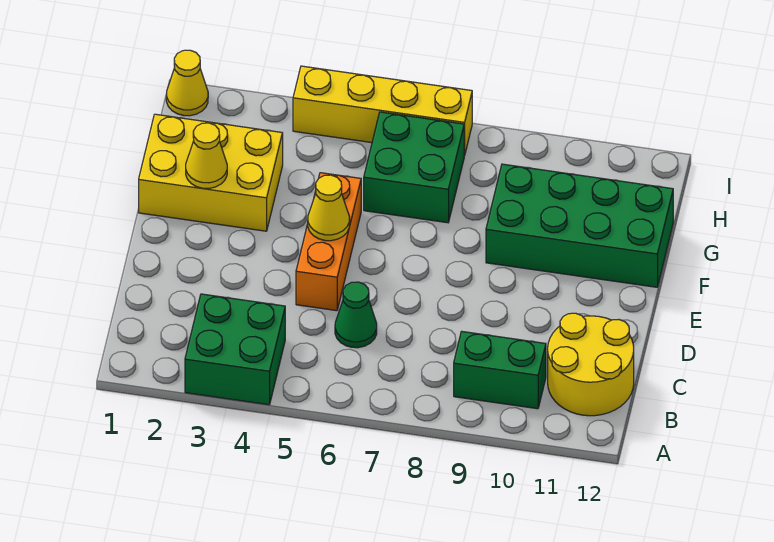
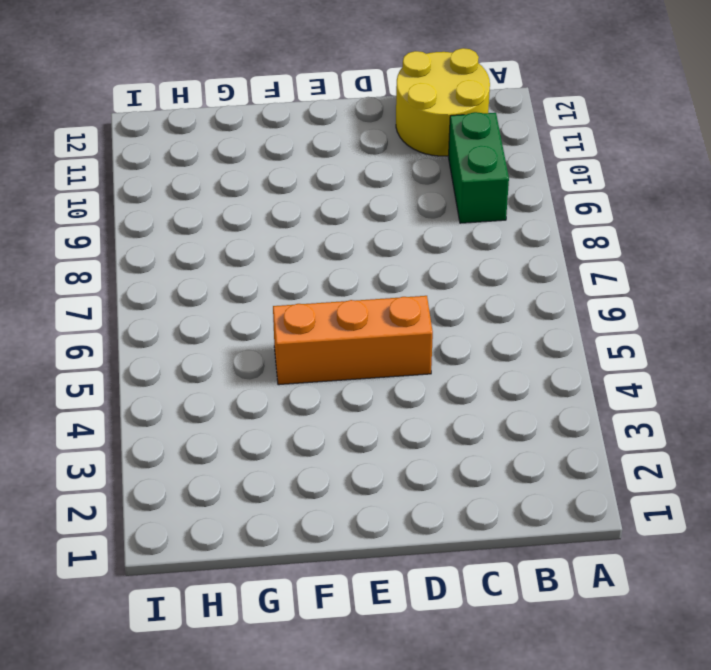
none -> green brick A3:B4 level 1
none -> green cone C6 level 1
none -> yellow brick F1:G3 level 1

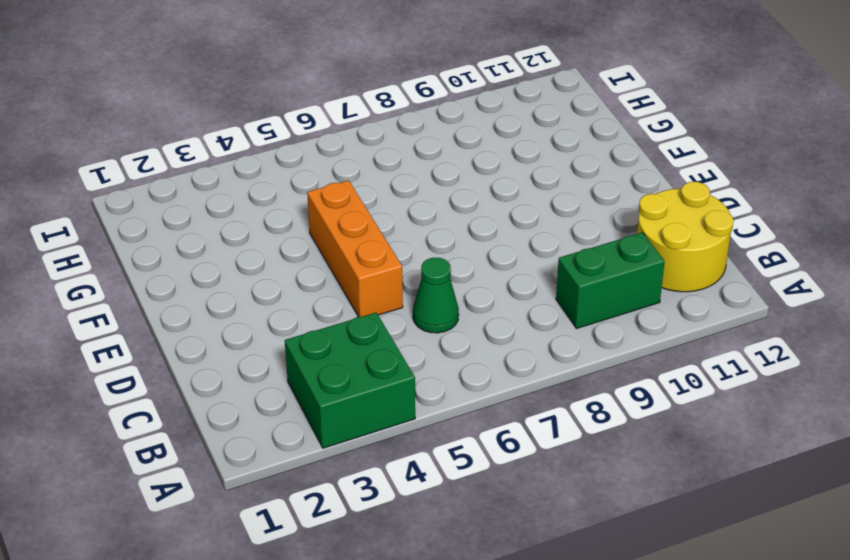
none -> yellow brick F1:G3 level 1
none -> green brick F9:G12 level 1
none -> green brick G6:H7 level 1

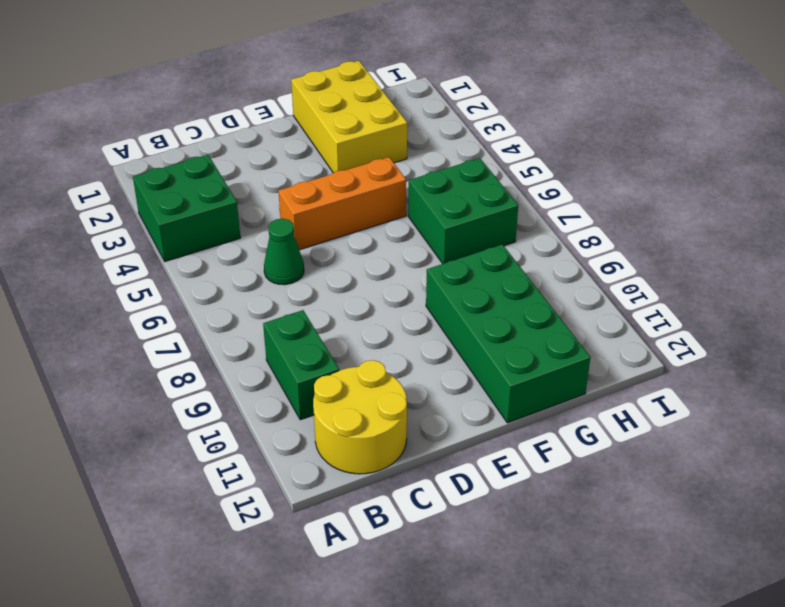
none -> yellow cone I1 level 1
none -> yellow brick I4:I7 level 1
none -> yellow cone E5 level 2

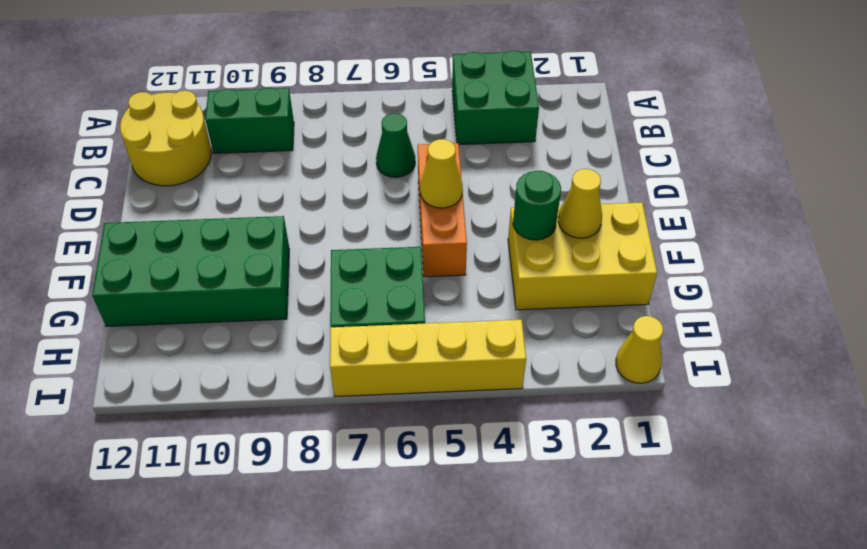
green round brick F3 level 2 -> none

